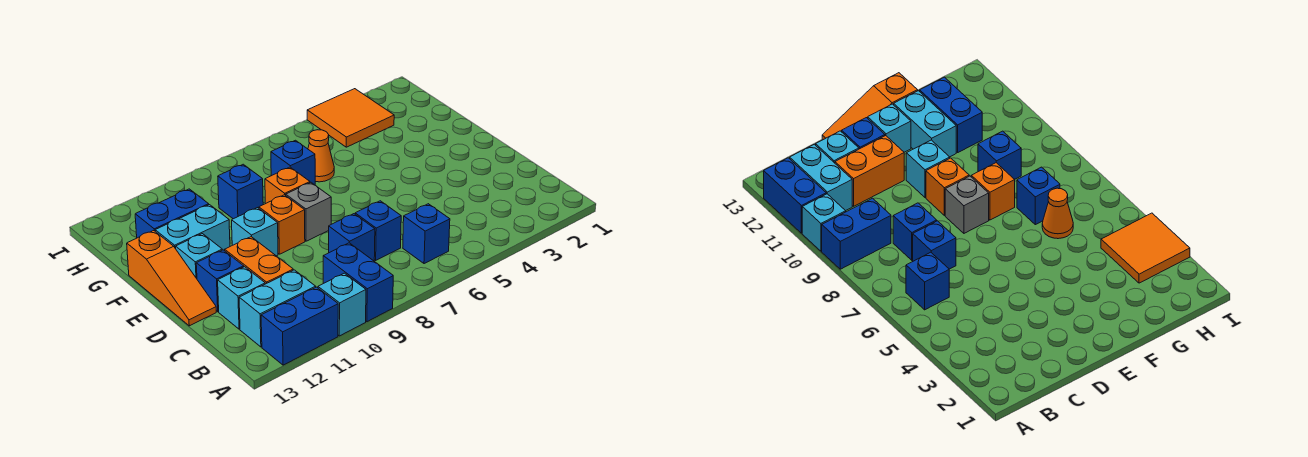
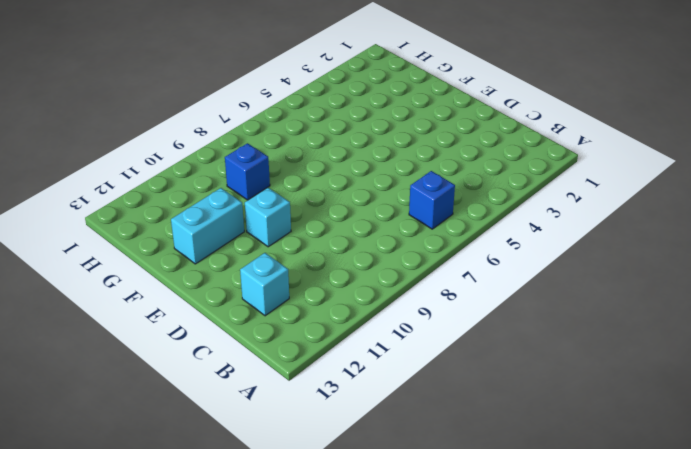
none -> blue brick A9:B9 level 1
none -> cyan brick A10 level 1
none -> blue brick A11:A12 level 1

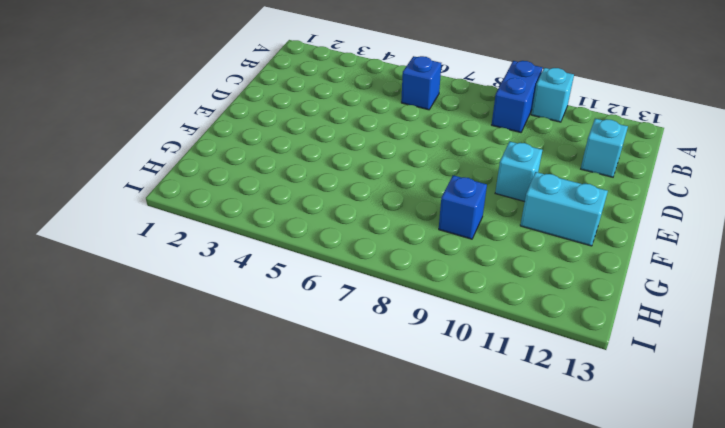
none -> blue brick A11:A12 level 1
none -> cyan brick B11:B12 level 1
none -> blue brick C7 level 1

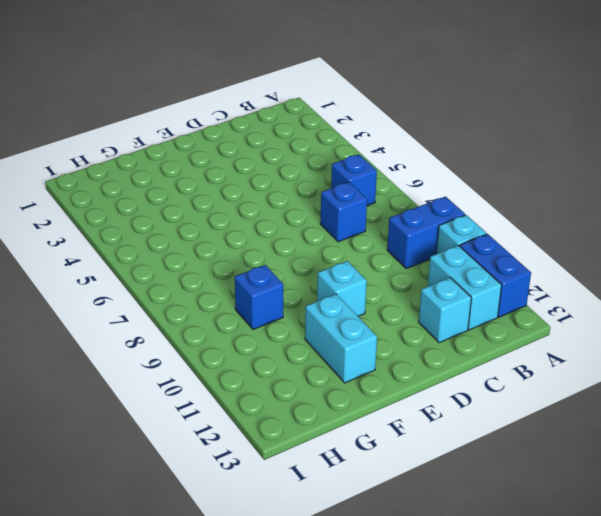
none -> blue brick C8 level 1
none -> orange brick C11:D11 level 1
none -> blue brick D12 level 1

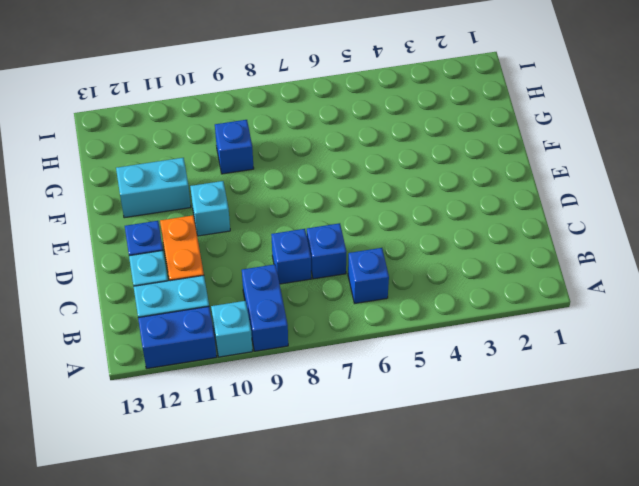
none -> orange slope D13:F13 level 1 top F
none -> grey brick E8 level 1
none -> orange brick E9 level 1

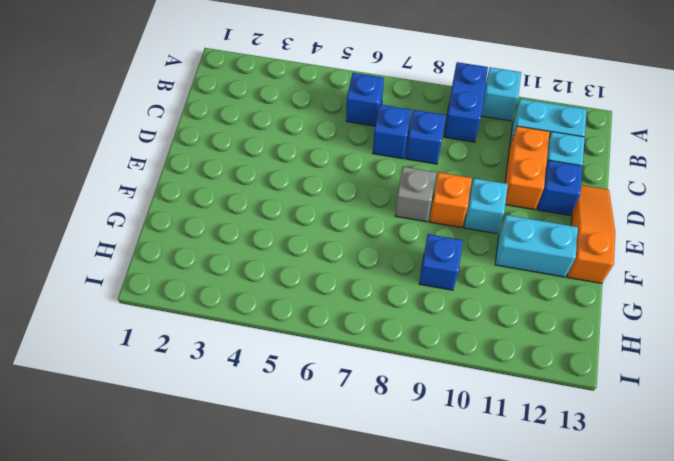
none -> blue brick A11:A12 level 1
none -> cyan brick E12 level 1
none -> orange brick F8 level 1

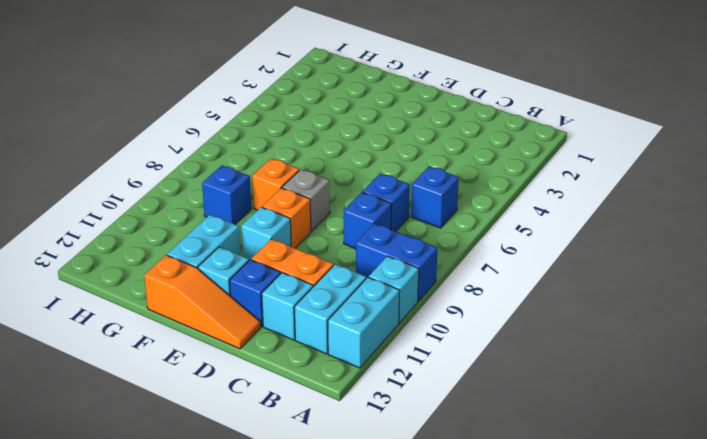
cyan brick A11:A12 level 1 -> blue brick A11:A12 level 1
none -> orange cone G6 level 1
none -> blue brick G7 level 1
none -> blue brick G11:G12 level 1

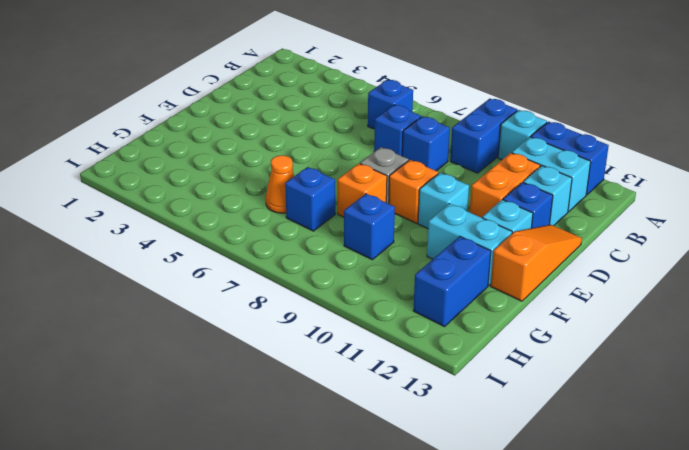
blue brick G12:H12 level 1 -> blue brick G11:G12 level 1
none -> orange tile H3:I4 level 1

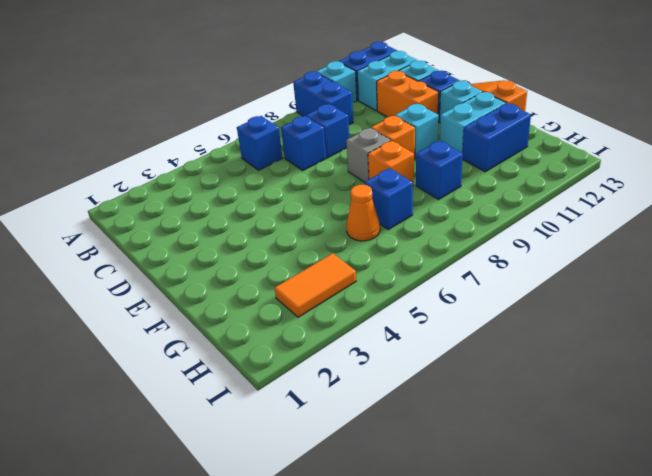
orange tile H3:H4 level 1 -> orange tile H3:I4 level 1

